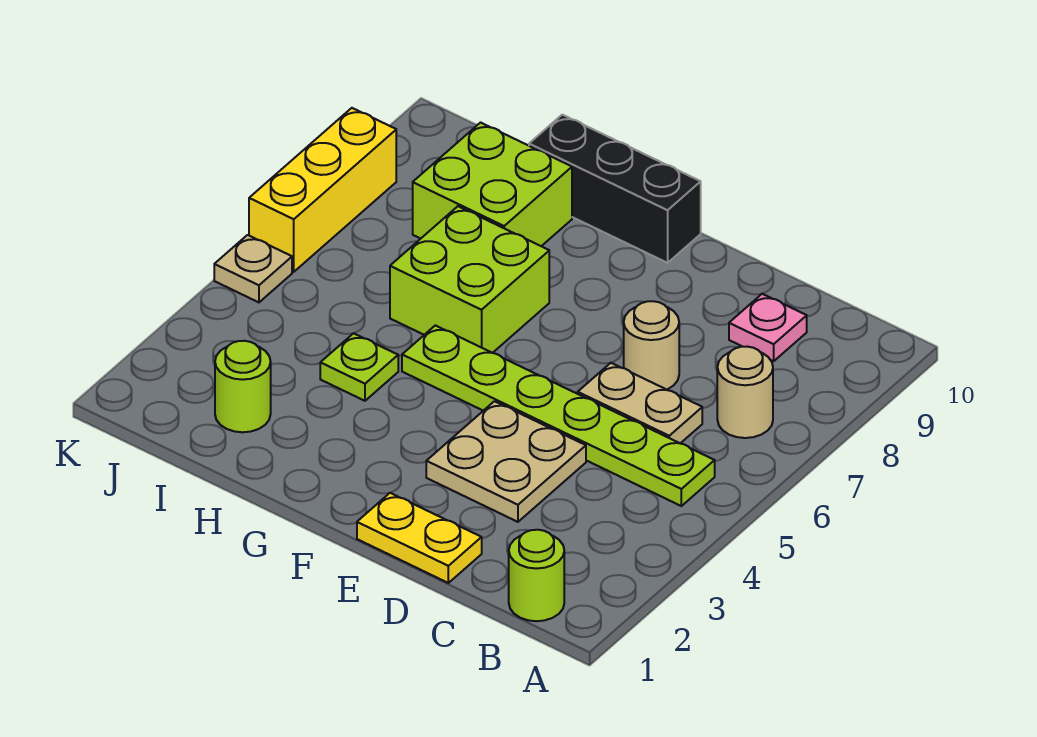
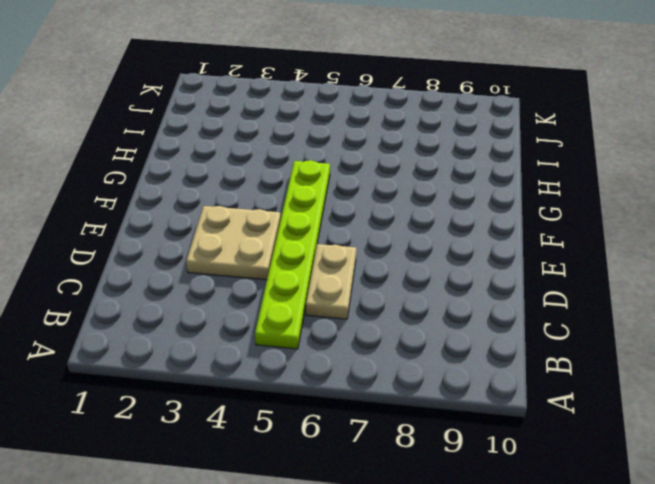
none -> lime round brick B1 level 1
none -> tan round brick B7 level 1
none -> pink plate C9 level 1

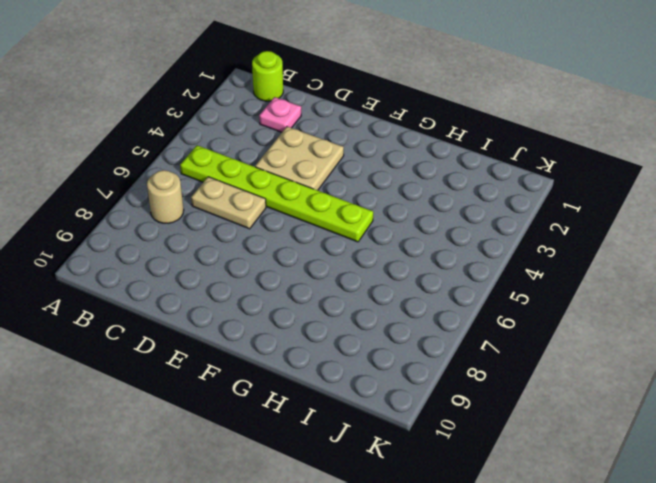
pink plate C2 level 1 -> pink plate C9 level 1
none -> yellow plate D1:E1 level 1
none -> tan round brick D7 level 1
none -> black brick F10:H10 level 1

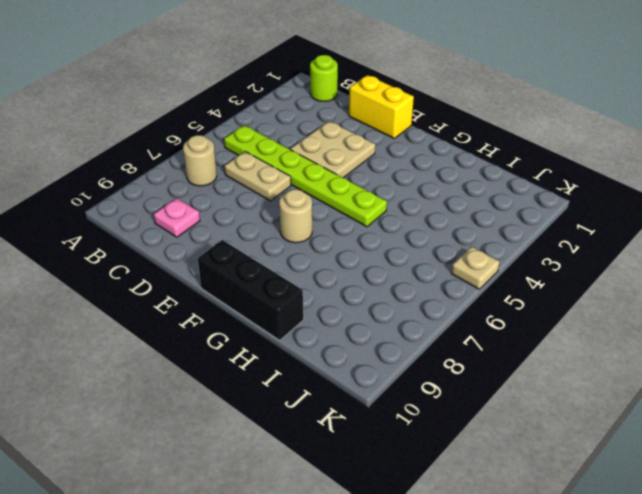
yellow brick D1:E1 level 1 -> yellow plate D1:E1 level 1
tan round brick F7 level 1 -> tan round brick D7 level 1
none -> lime brick G6:H7 level 1
none -> lime plate H4 level 1
none -> lime brick H8:I9 level 1

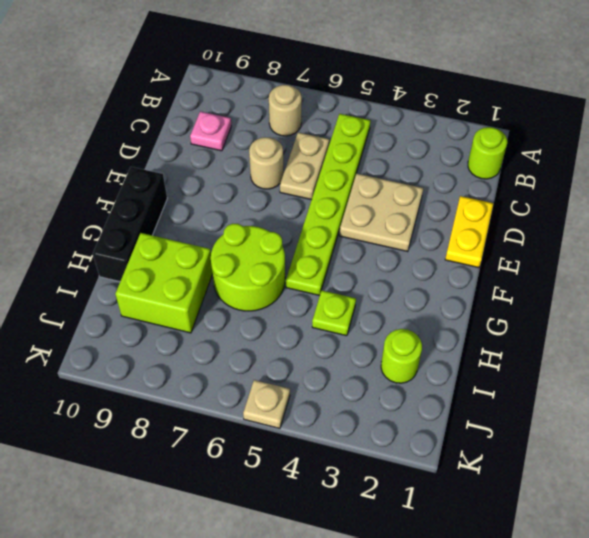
lime round brick G6:H7 level 1 -> lime brick G6:H7 level 1
none -> yellow brick K6:K8 level 1

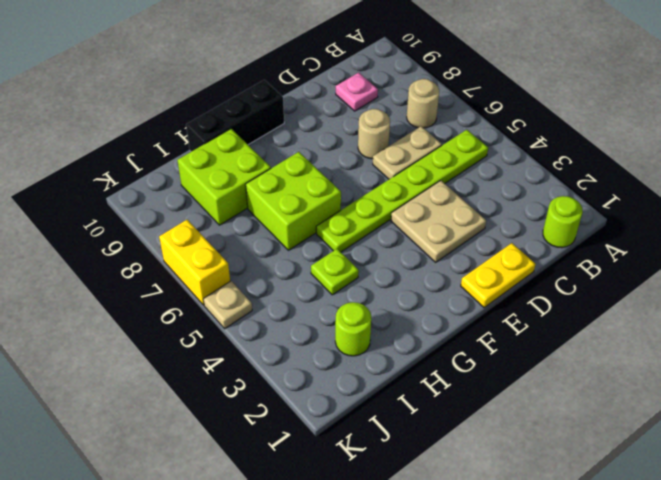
yellow brick K6:K7 level 1 -> yellow brick K6:K8 level 1

